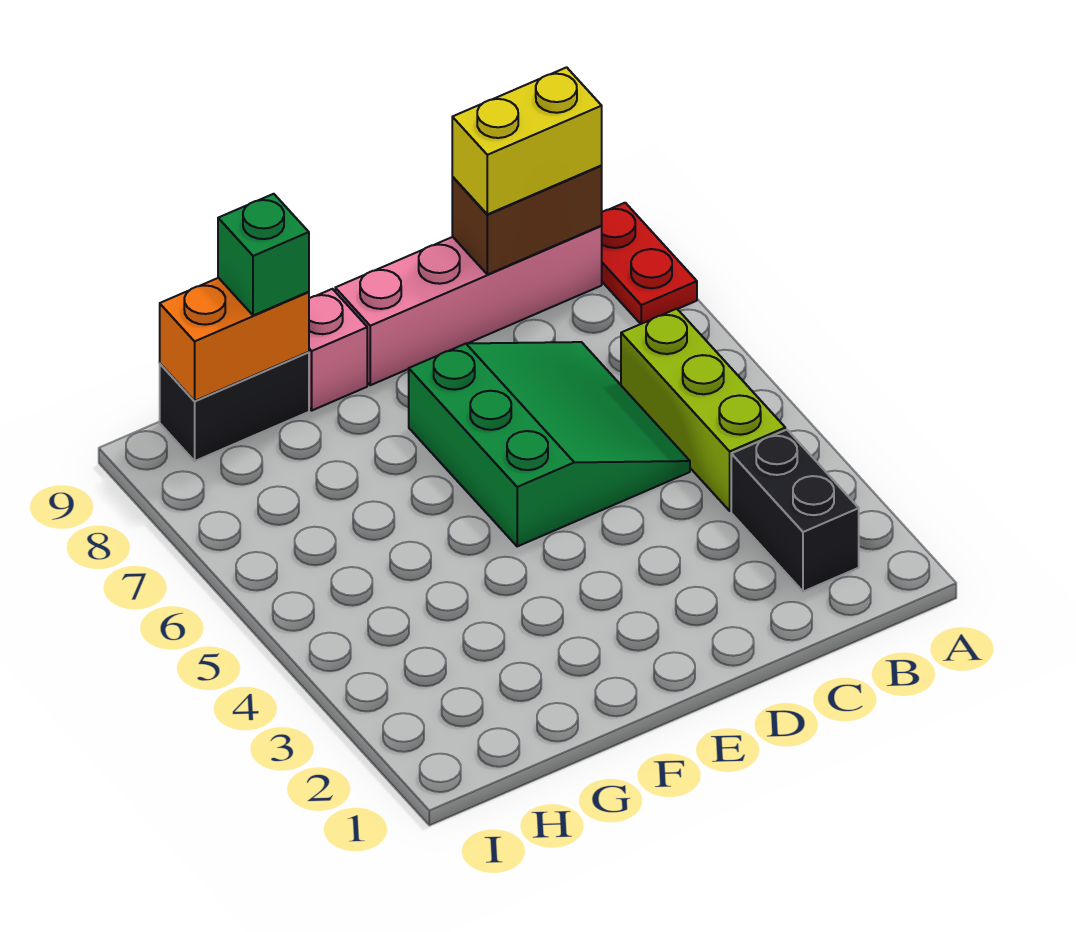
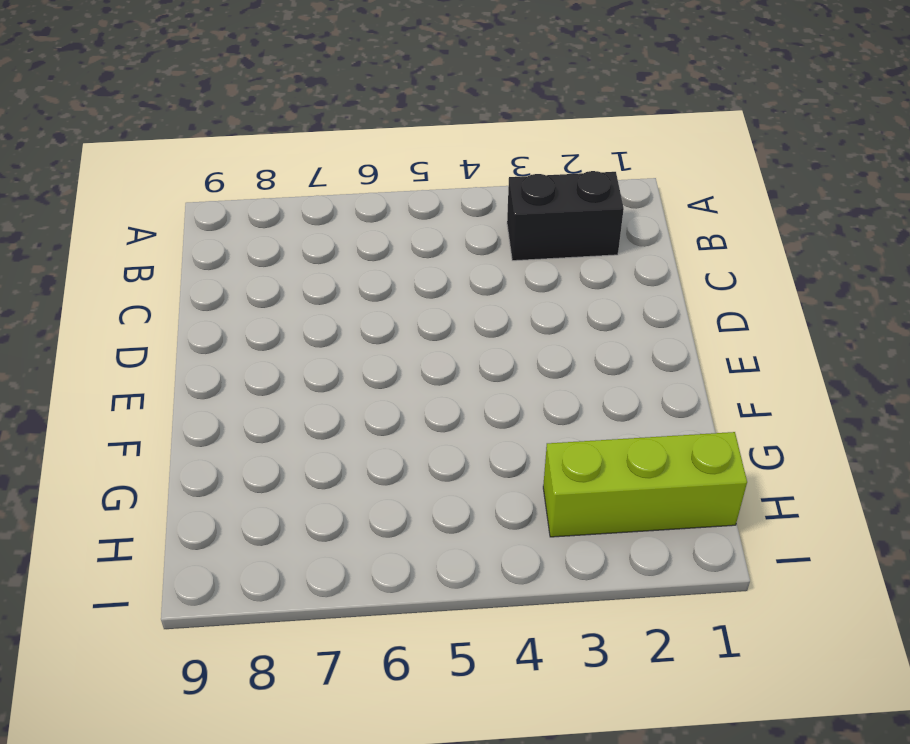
lime brick H1:H3 level 1 -> lime brick B4:B6 level 1
none -> red plate A8:A9 level 1
none -> pink brick B9:E9 level 1

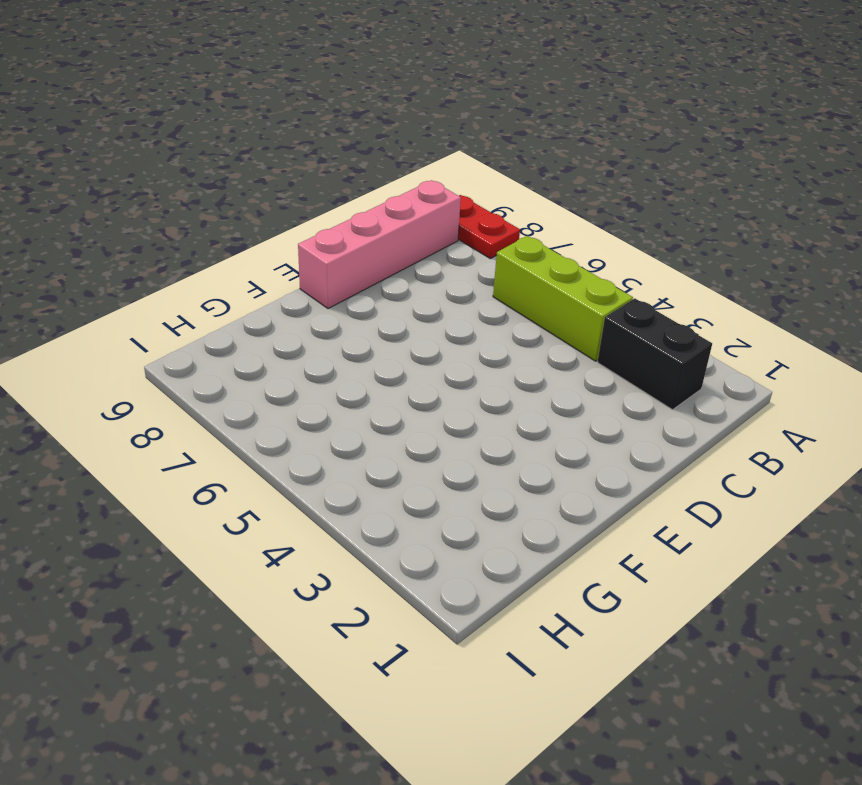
none -> green slope C5:E7 level 1 top E
none -> pink brick F9 level 1

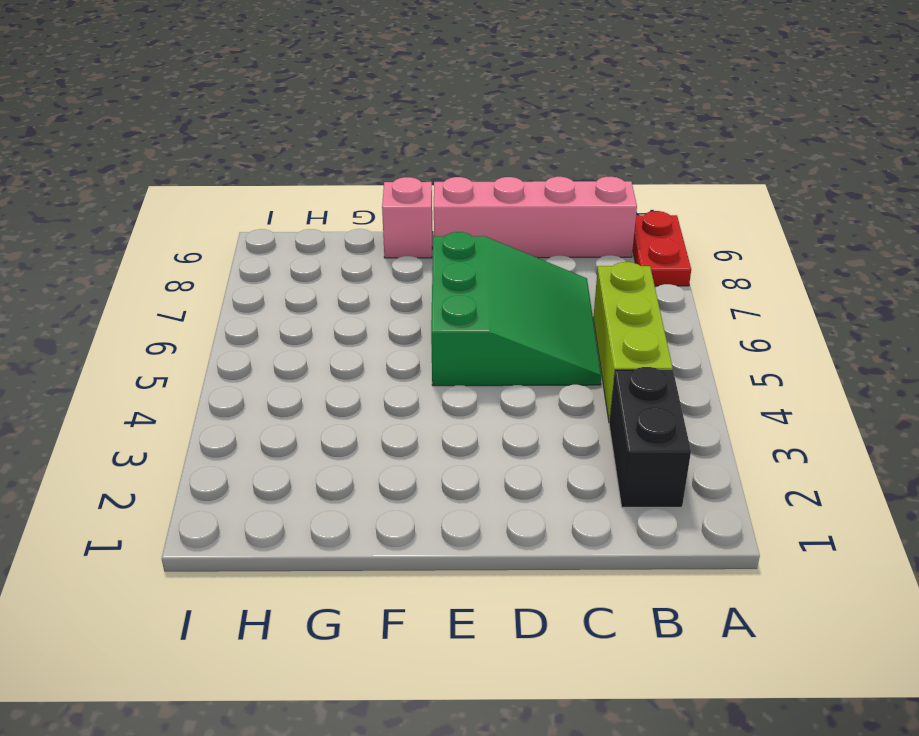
none -> black brick G9:H9 level 1
none -> brown brick B9:C9 level 2

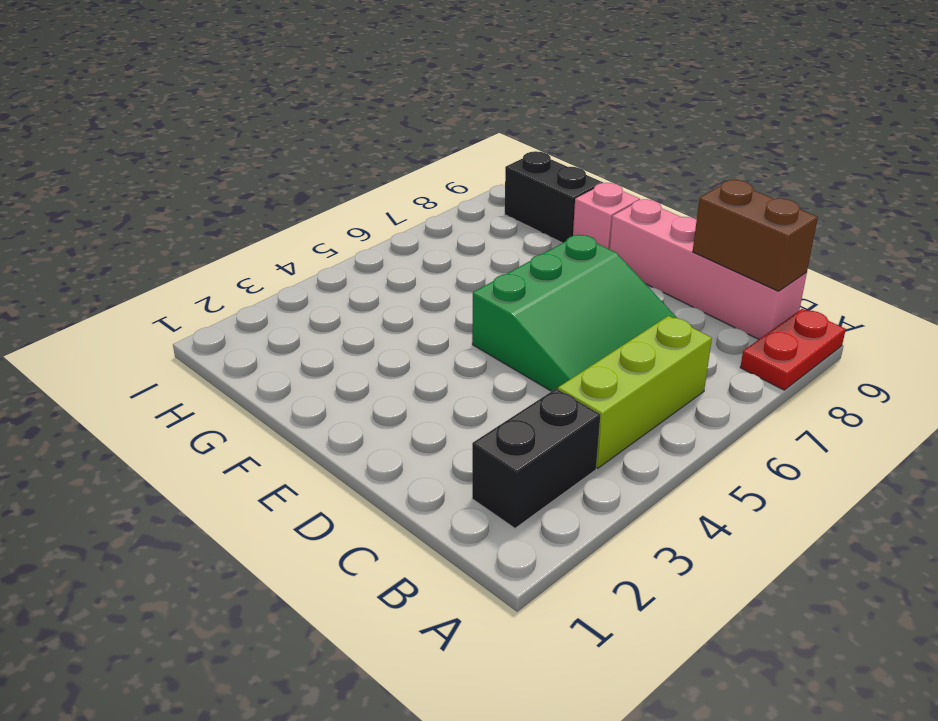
none -> orange brick G9:H9 level 2
none -> yellow brick B9:C9 level 3

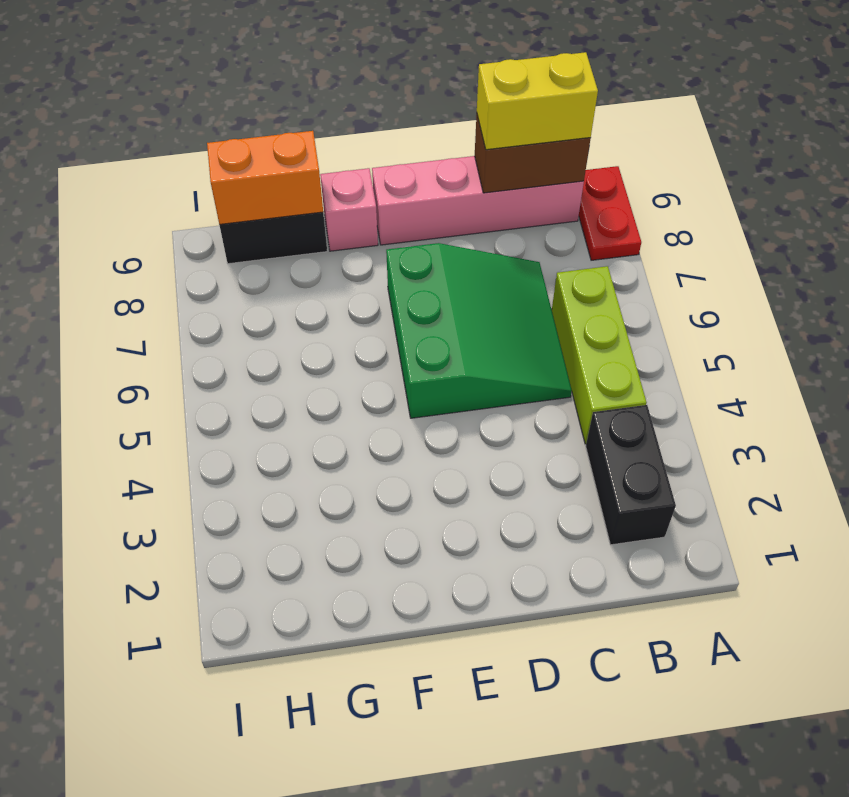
none -> green brick G9 level 3

